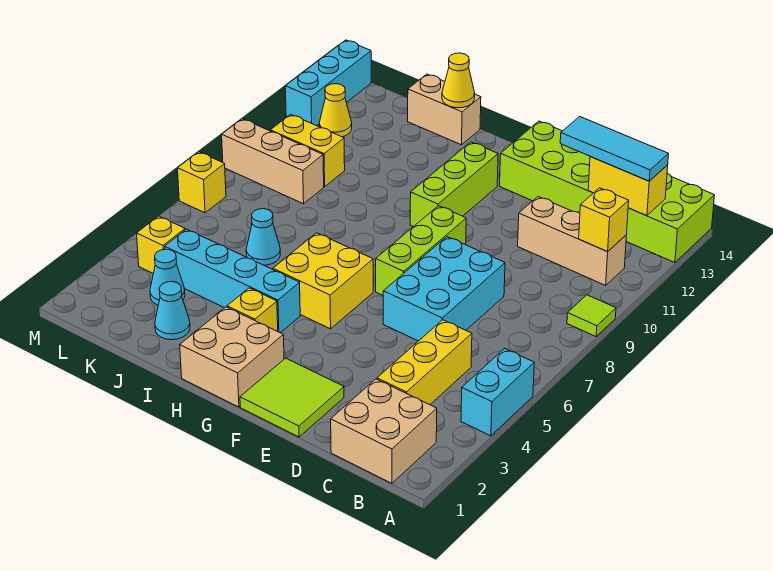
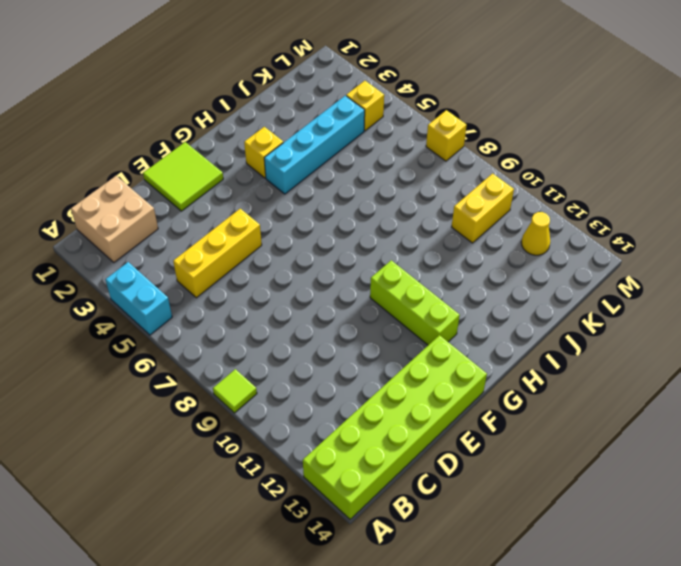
yellow brick C5:E5 level 1 -> yellow brick C3:C5 level 1
none -> tan brick B11:D11 level 1
none -> cyan brick D6:E8 level 1
none -> lime brick F7:F9 level 1

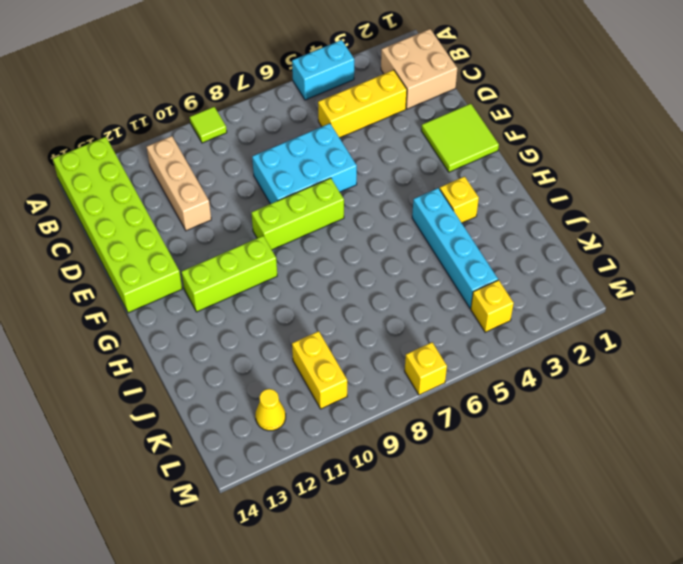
none -> tan brick G1:H2 level 1
none -> yellow brick G5:H6 level 1
none -> tan brick I14:J14 level 1

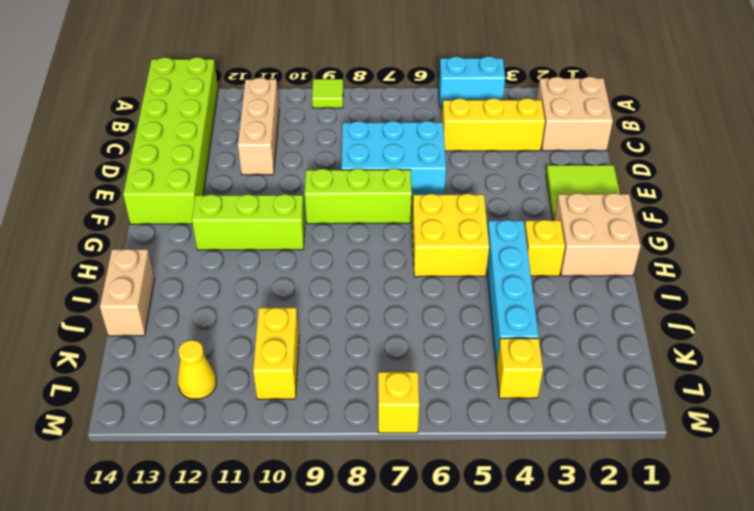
none -> cyan cone J2 level 1
none -> cyan cone J6 level 1
none -> cyan cone K3 level 1

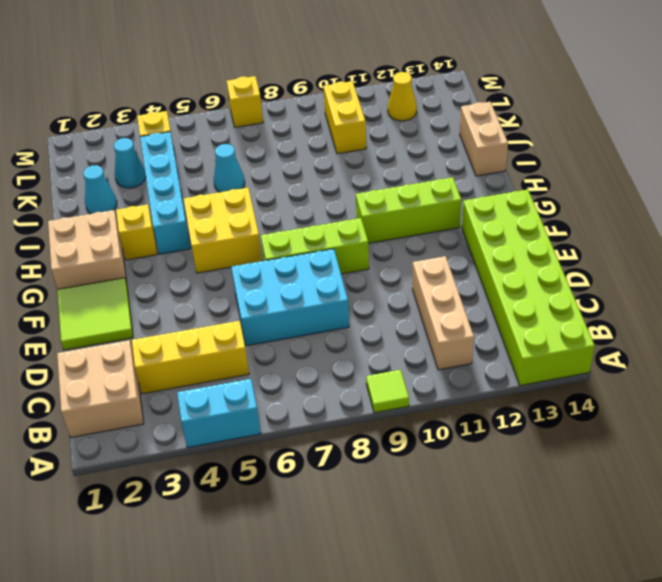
none -> tan brick K9:M9 level 1
none -> cyan brick M12:M14 level 1
none -> yellow brick B11 level 2

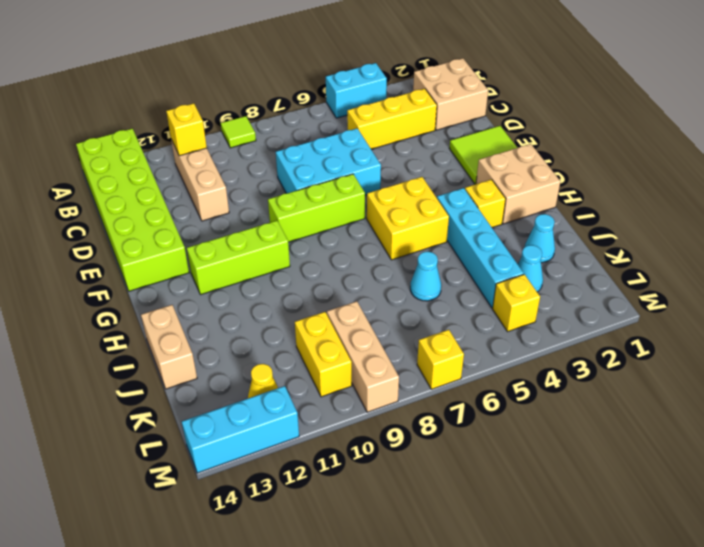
none -> yellow brick B13:C13 level 2
none -> yellow cone I14 level 2
none -> cyan tile B13:D13 level 3

